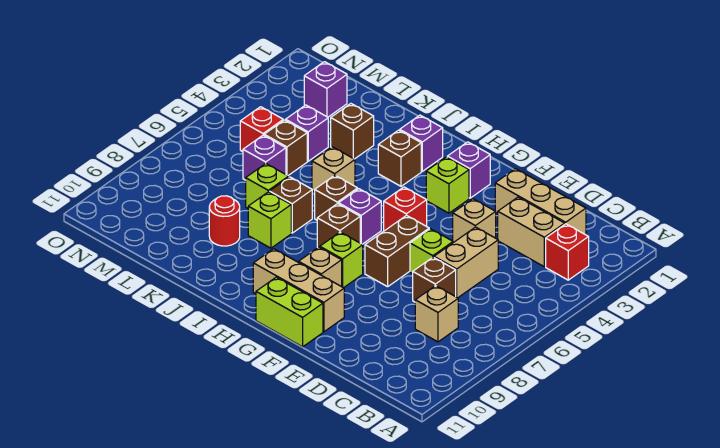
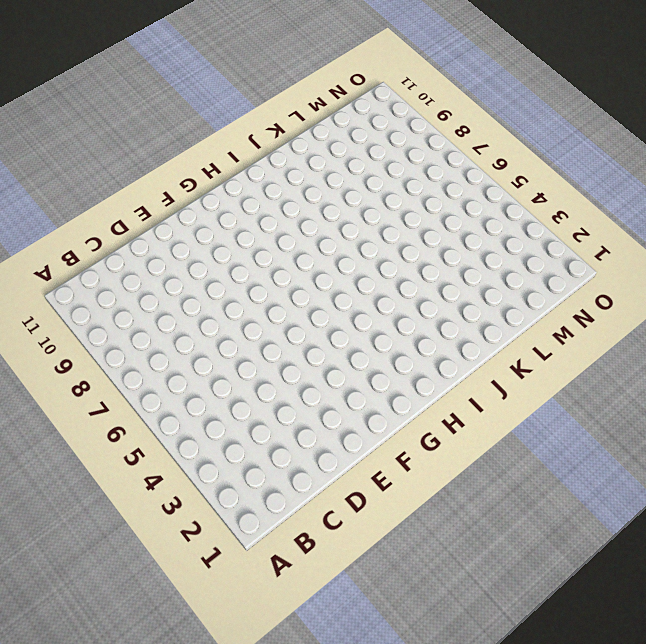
none -> red brick B3 level 1
none -> tan brick C2:E2 level 1
none -> tan brick C3:D3 level 1
none -> tan brick C8 level 1

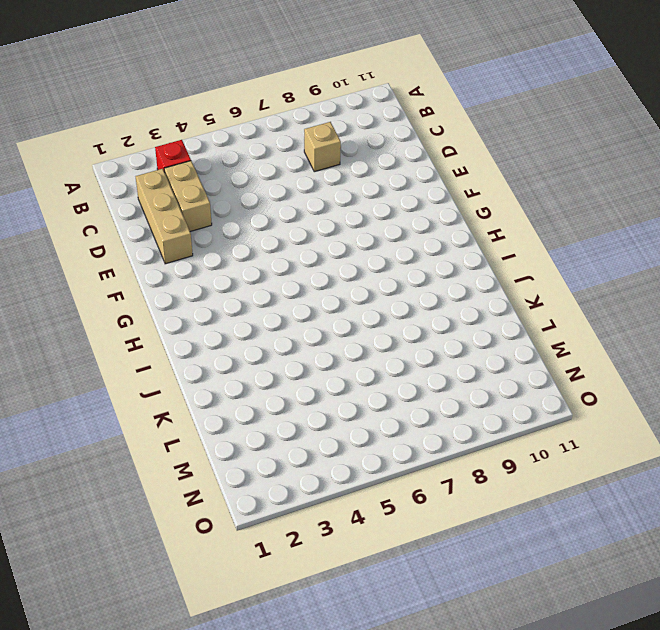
none -> tan brick D5:D6 level 1
none -> brown brick D7 level 1
none -> tan brick E4 level 1
none -> lime brick E6 level 1

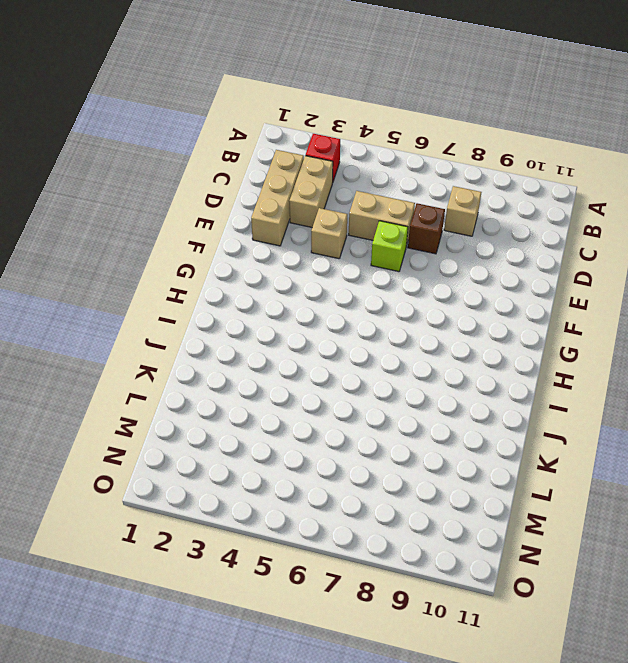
none -> brown brick F6:F7 level 1
none -> tan brick F10:H10 level 1
none -> lime brick F11:G11 level 1
none -> purple brick G2 level 1

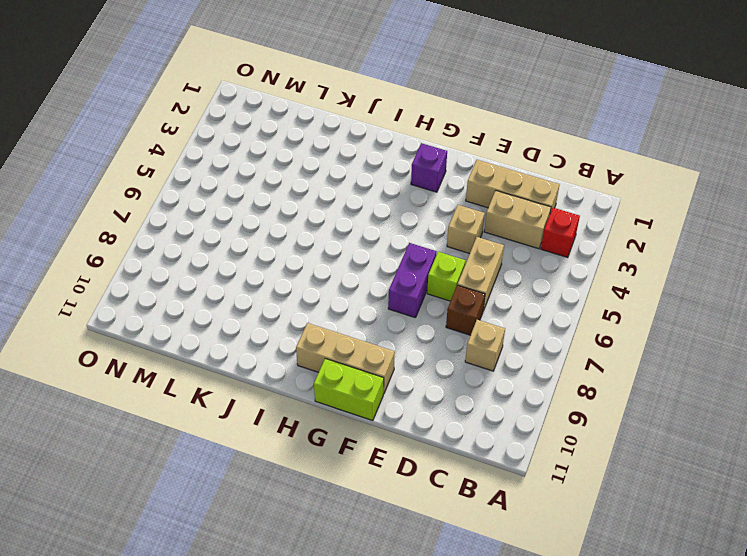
purple brick F6:F7 level 1 -> brown brick F6:F7 level 1
none -> lime brick G3 level 1
none -> red brick G5 level 1
none -> lime brick G8 level 1
none -> tan brick G9 level 1

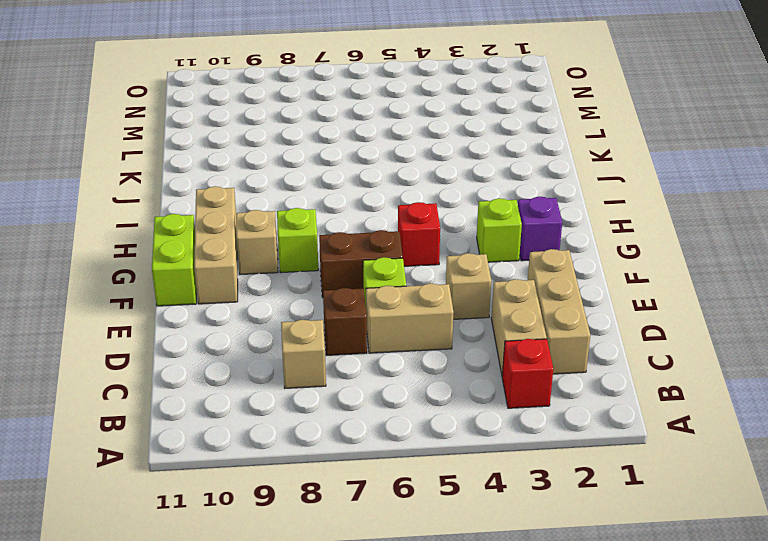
none -> purple brick H6 level 1
none -> brown brick H7 level 1
none -> purple brick I2 level 1
none -> brown brick I3 level 1

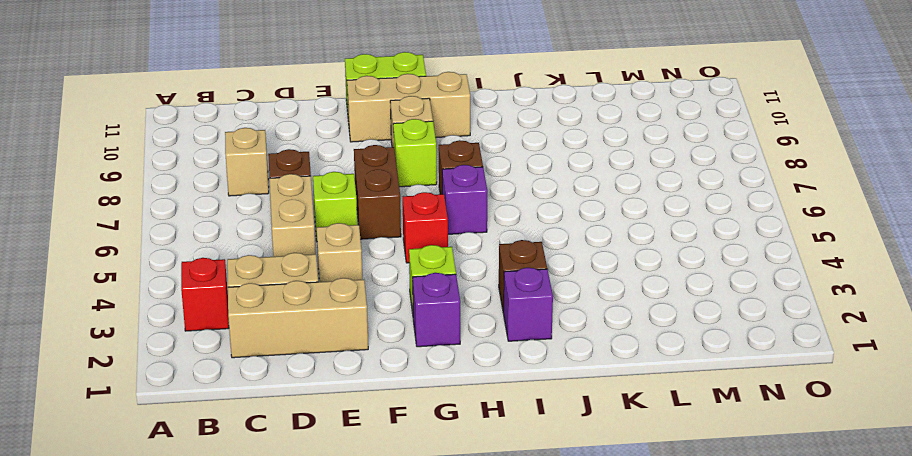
none -> brown brick I6 level 1
none -> tan brick J5 level 1
none -> brown brick J7 level 1
none -> lime brick J8 level 1

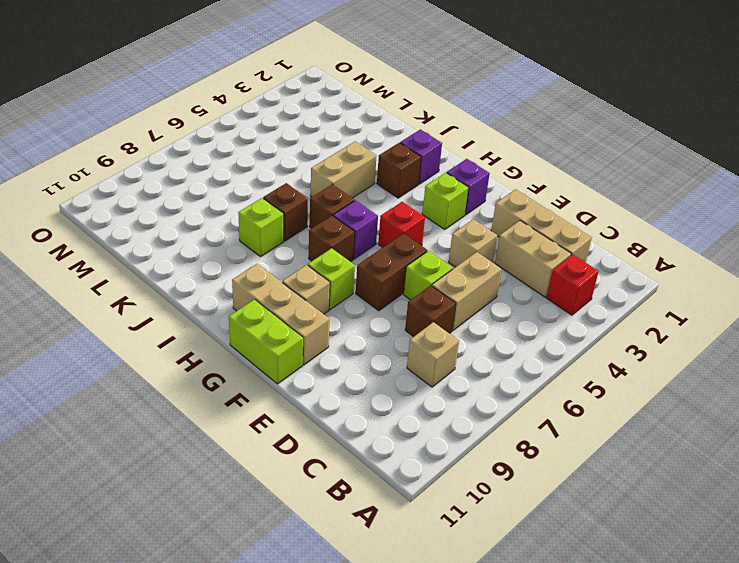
tan brick J4:J5 level 1 -> tan brick J5 level 1
none -> brown brick K3 level 1
none -> lime brick K7 level 1
none -> red round brick K9 level 1
none -> purple brick L4 level 1

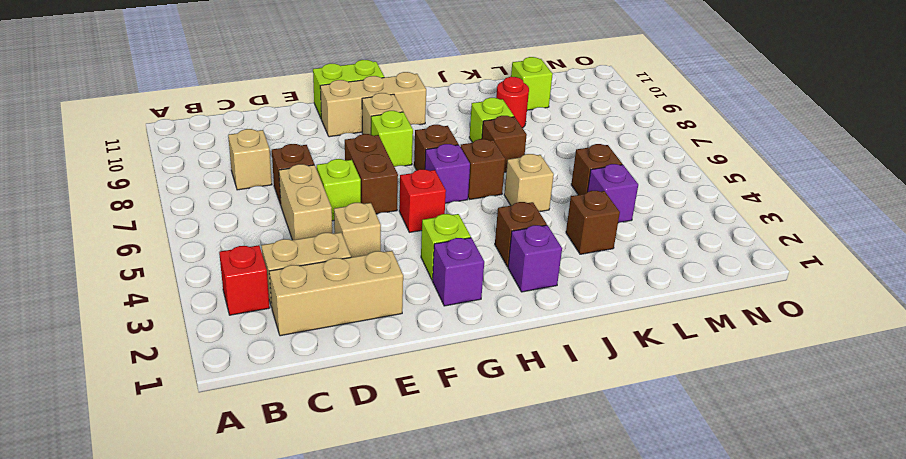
lime brick L10 level 1 -> lime brick K7 level 1
none -> purple brick L6 level 1
none -> purple brick M2 level 1
none -> red brick M5 level 1

